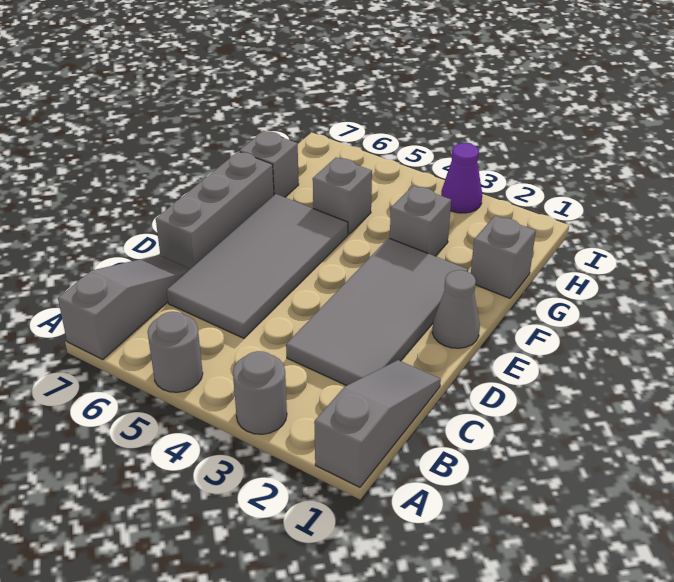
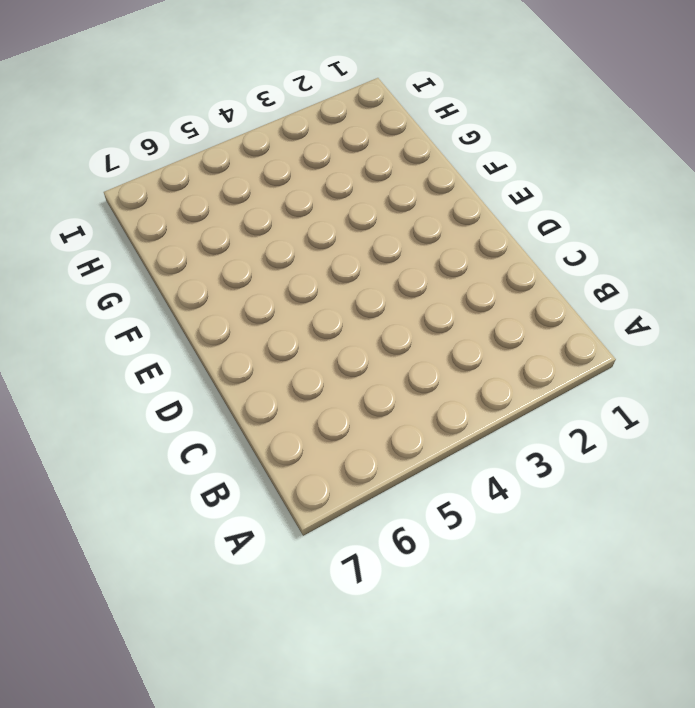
none -> grey slope A1:C1 level 1 top A
none -> grey round brick A3 level 1
none -> grey round brick A5 level 1

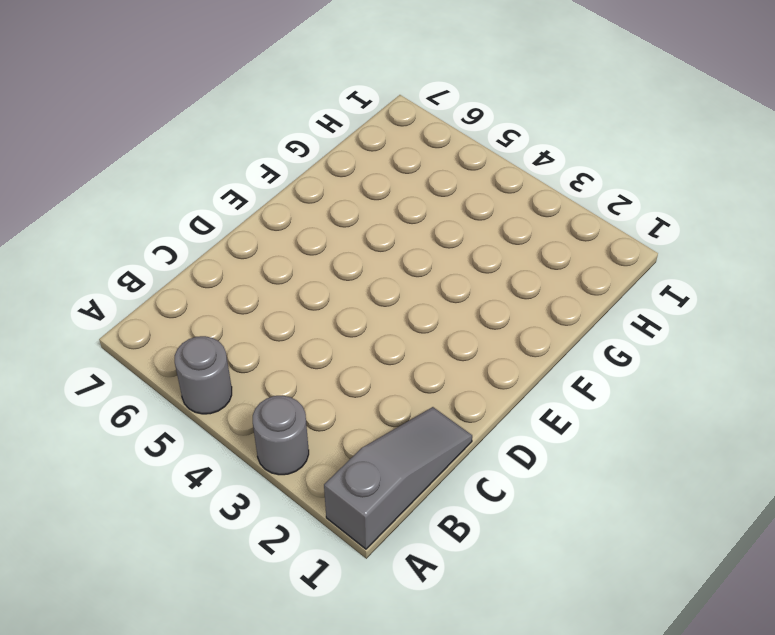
none -> grey slope A7:C7 level 1 top A
none -> grey tile C2:F3 level 1
none -> grey tile C5:F6 level 1

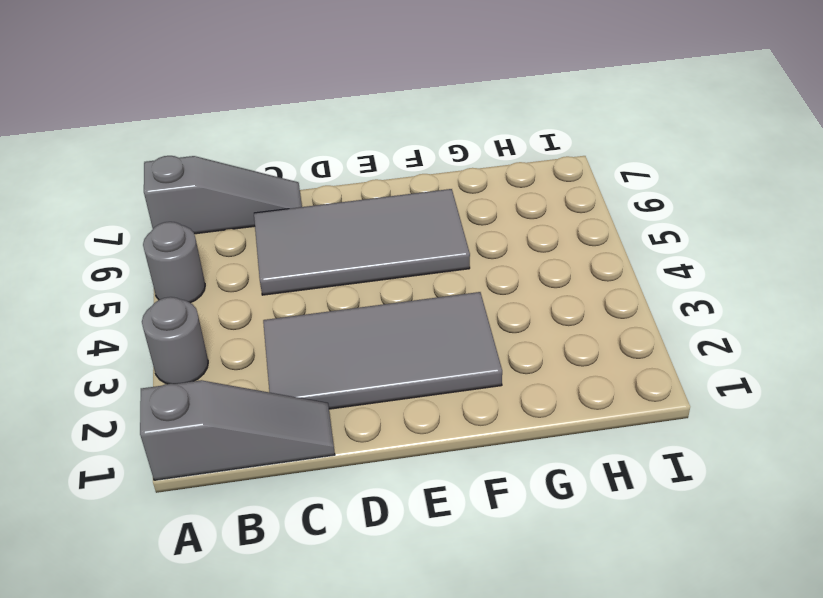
none -> grey brick D7:F7 level 1
none -> grey cone E1 level 1
none -> grey brick G1 level 1

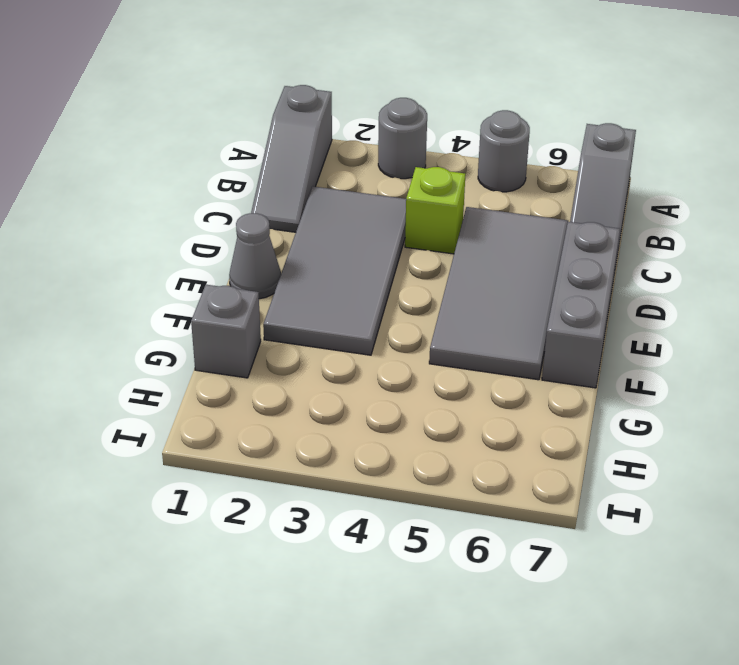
lime brick C4 level 1 -> none
none -> grey brick G3 level 1
none -> grey brick G5 level 1
none -> grey brick G7 level 1

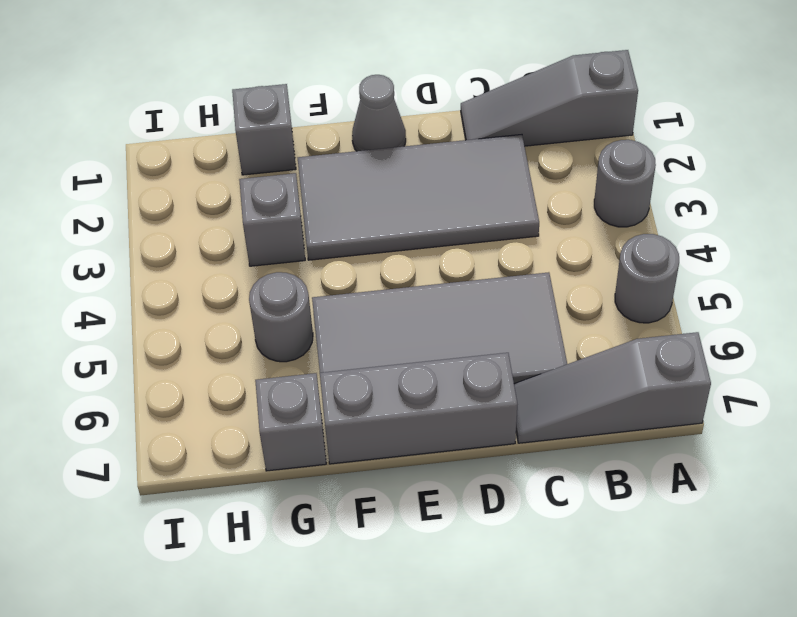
grey round brick G5 level 1 -> grey brick G5 level 1
none -> purple cone I3 level 1

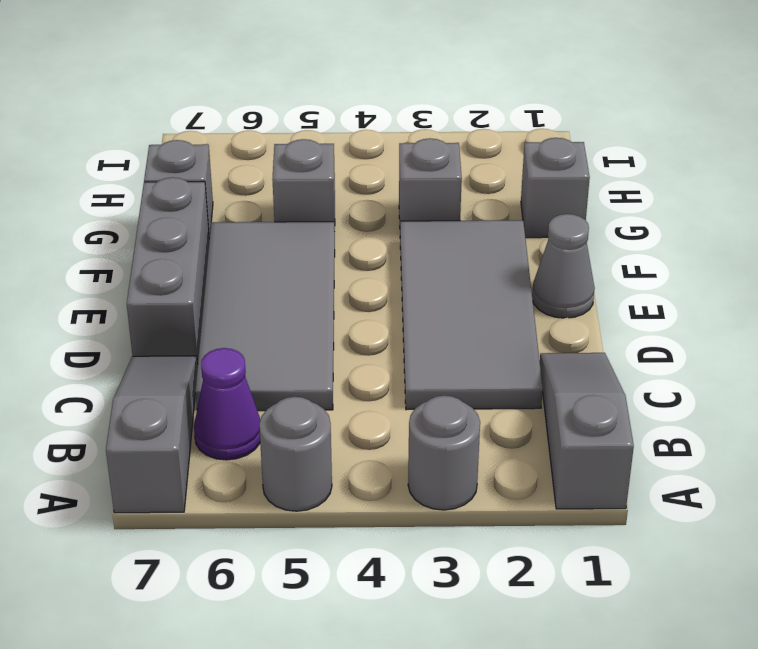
purple cone B6 level 1 -> purple cone I3 level 1

